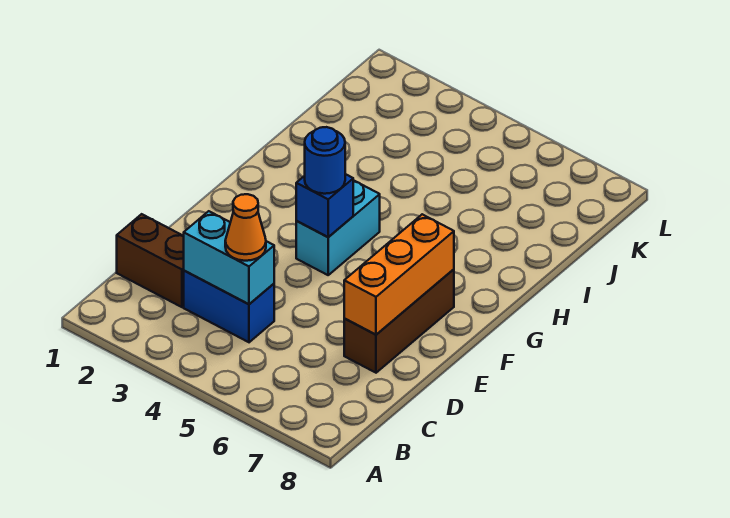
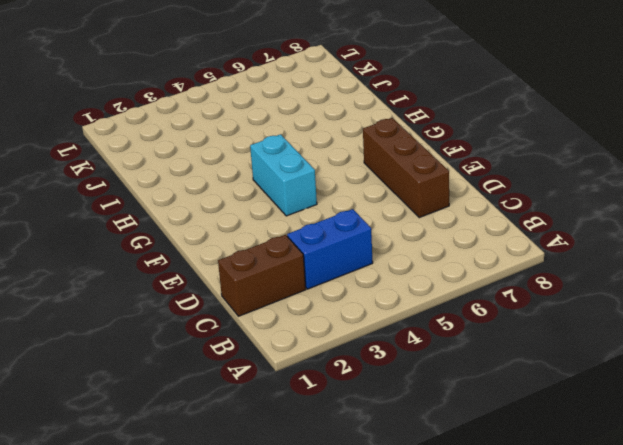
none -> cyan brick C3:C4 level 2
none -> orange brick D7:F7 level 2

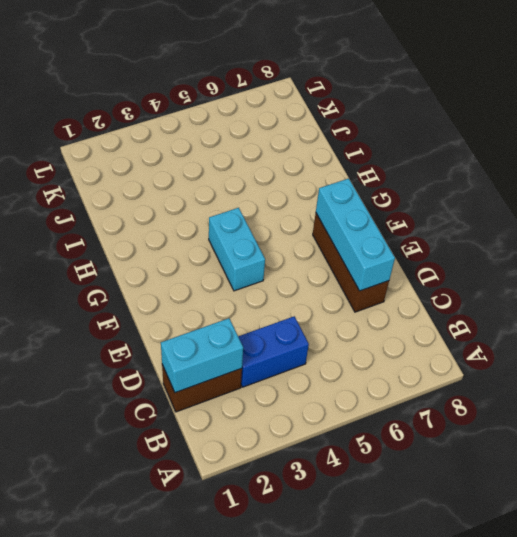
cyan brick C1:C2 level 2 -> cyan brick C3:C4 level 2
cyan brick D7:F7 level 2 -> orange brick D7:F7 level 2
none -> blue brick F4 level 2
none -> orange cone C4 level 3

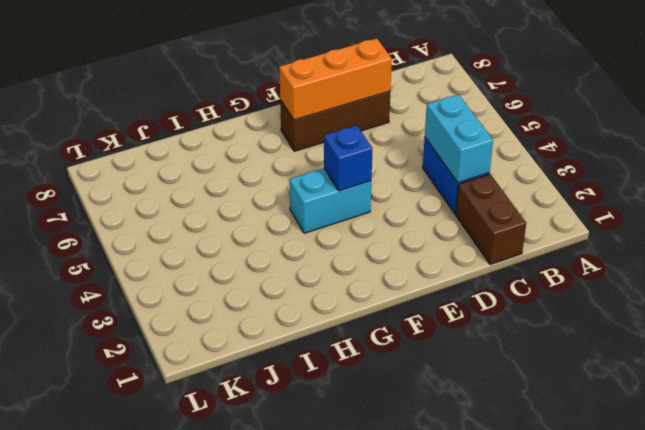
none -> orange cone C4 level 3
none -> blue round brick F4 level 3

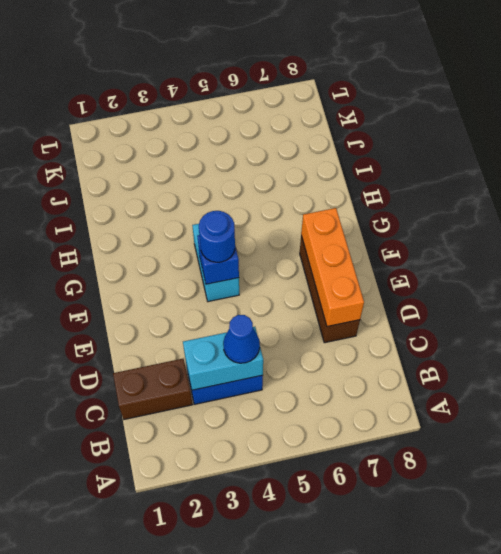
blue cone C4 level 3 -> orange cone C4 level 3

